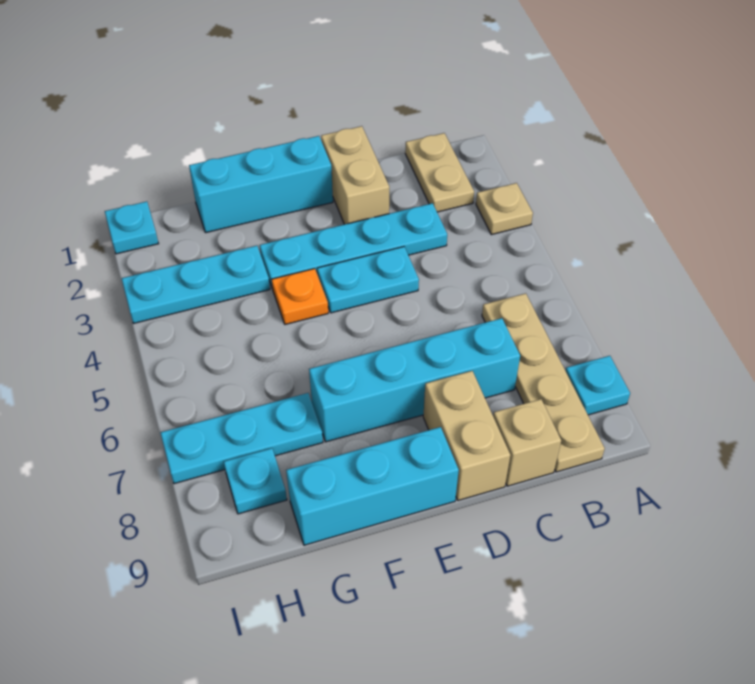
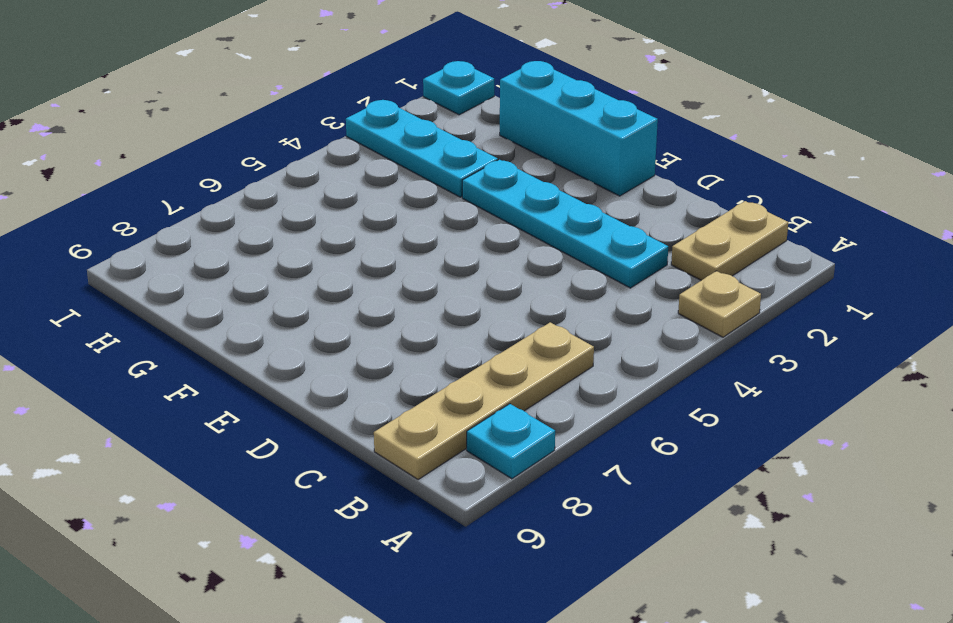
none -> cyan brick C7:F7 level 1
none -> tan brick C9 level 1
none -> tan brick D1:D2 level 1

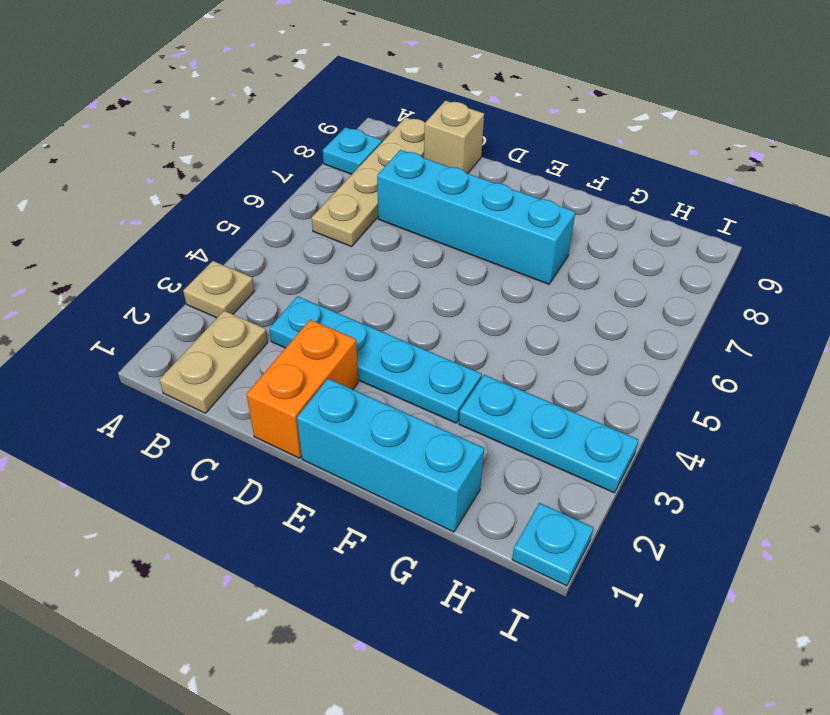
orange brick D1:D2 level 1 -> tan brick D1:D2 level 1
none -> cyan plate D4:E4 level 1
none -> tan brick D8:D9 level 1
none -> cyan brick E9:G9 level 1

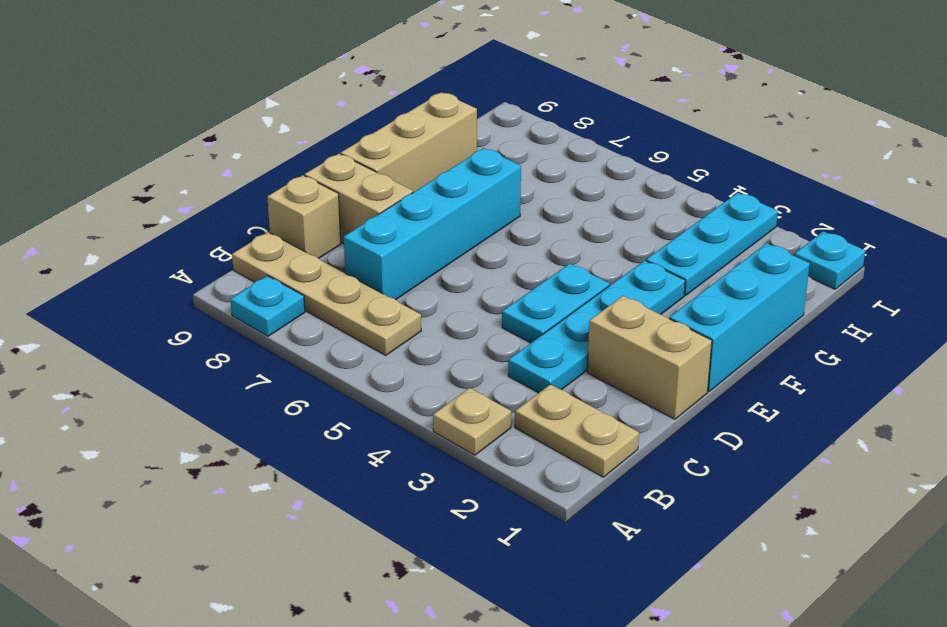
tan brick E9:G9 level 1 -> cyan brick E9:G9 level 1
none -> orange plate F4 level 1
none -> cyan plate G7:I7 level 1
none -> cyan plate H8 level 1

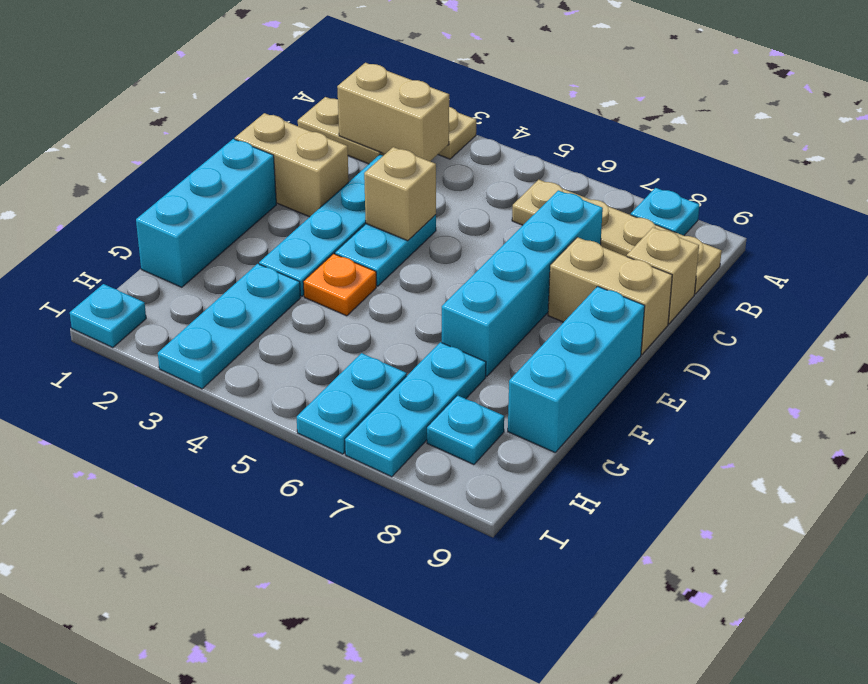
tan brick B2:B3 level 2 -> none
tan brick D4 level 2 -> none
cyan plate H6:I6 level 1 -> none

